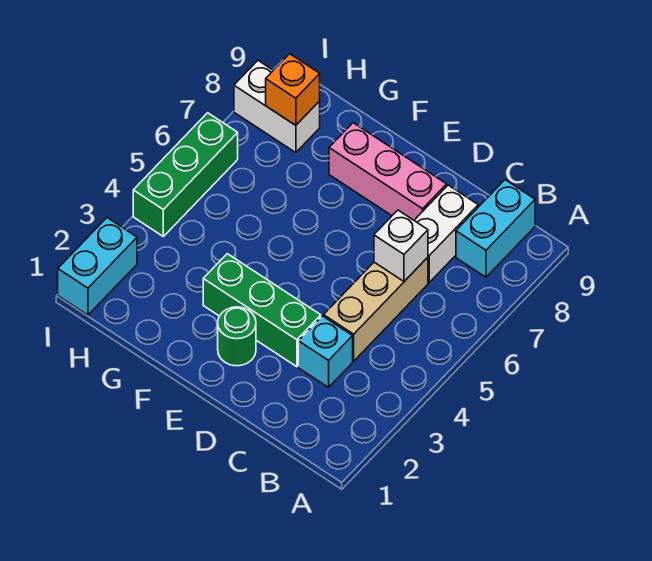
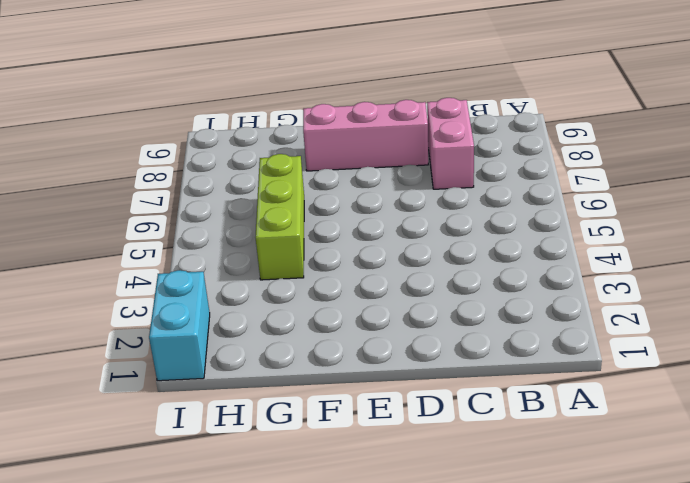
pink brick C7:C8 level 1 -> white brick C7:C8 level 1
lime brick G4:G6 level 1 -> none
none -> cyan brick B8:B9 level 1
none -> cyan brick C3 level 1
none -> tan brick C4:C6 level 1

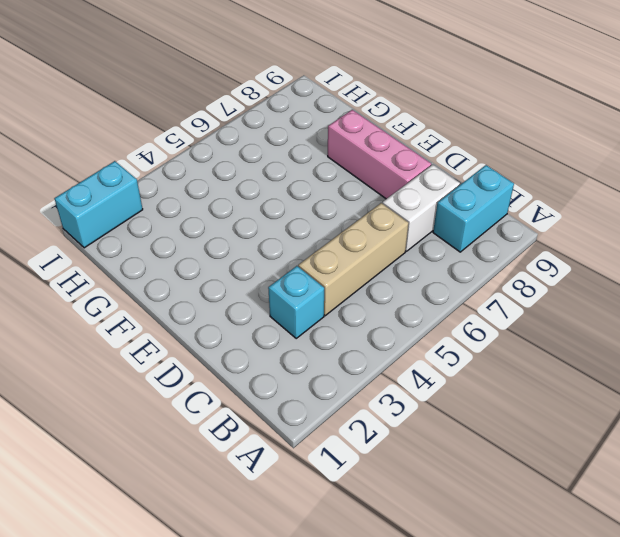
none -> green brick D3:F3 level 1
none -> green round brick E2 level 1
none -> white brick H8:I8 level 1

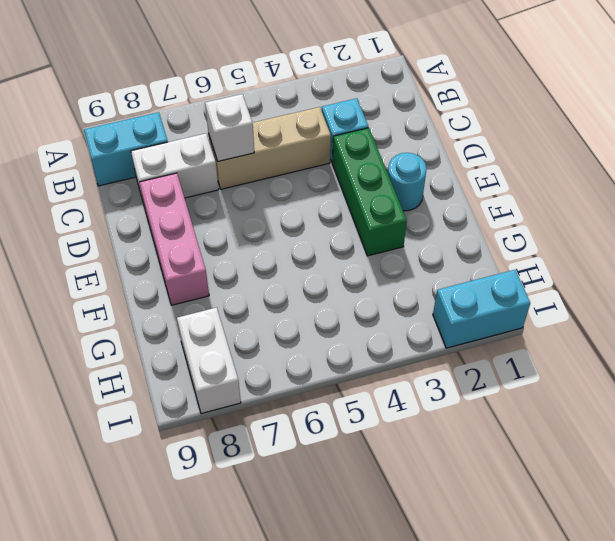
cyan round brick E2 level 1 -> green round brick E2 level 1
none -> green brick I4:I6 level 1
none -> orange brick H8 level 2

